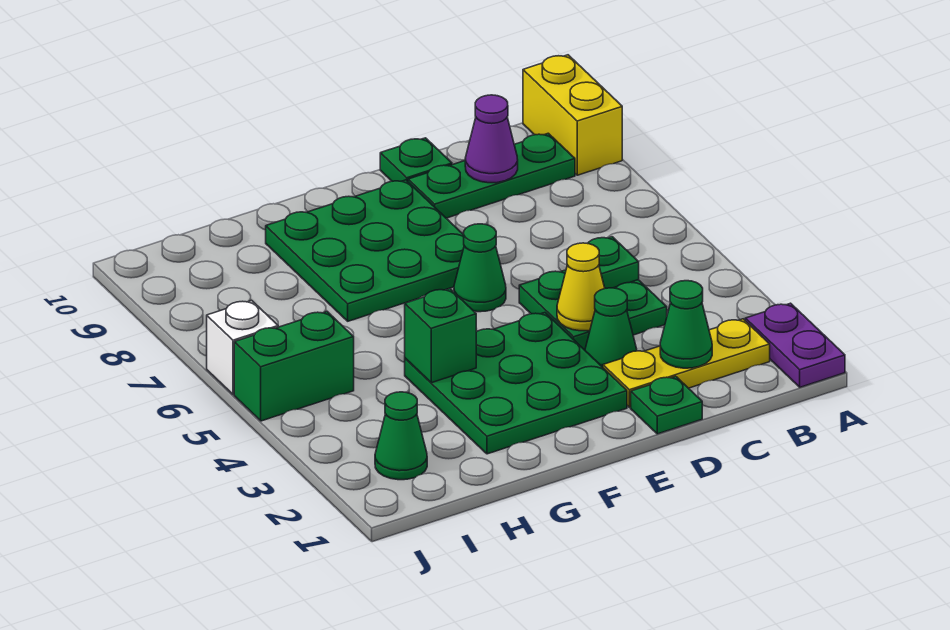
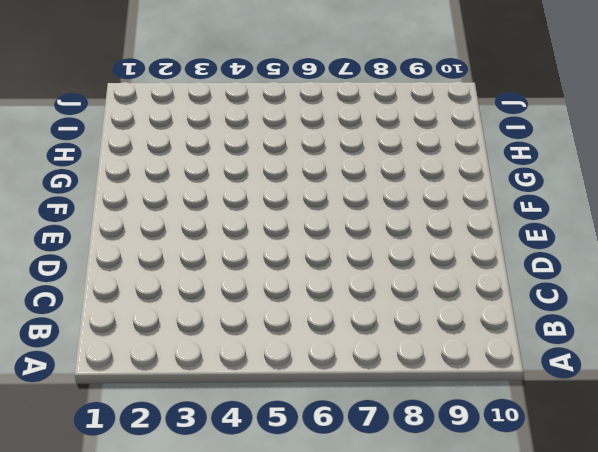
none -> purple plate A1:A2 level 1
none -> yellow brick A9:A10 level 1
none -> yellow plate B2:D2 level 1

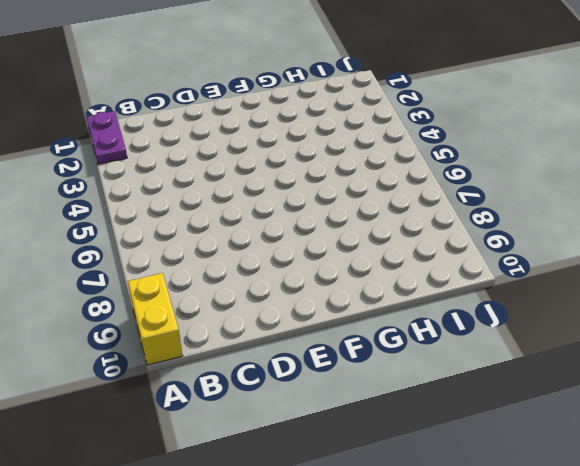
none -> yellow plate B2:D2 level 1
none -> green plate B9:D9 level 1
none -> green plate C4:D5 level 1

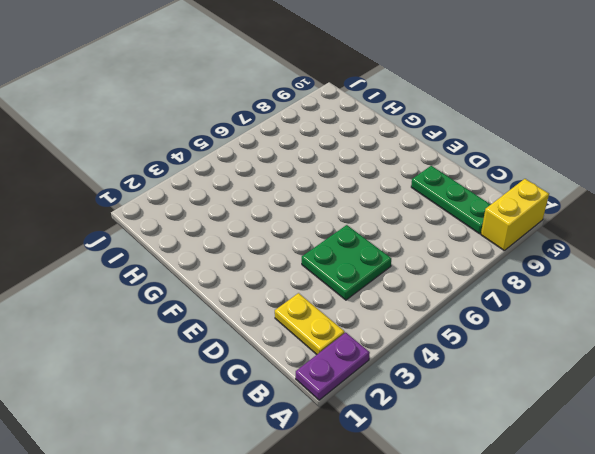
yellow plate B2:C2 level 1 -> yellow plate B2:D2 level 1
none -> green plate D1 level 1
none -> green cone D3 level 1
none -> green plate D10 level 1

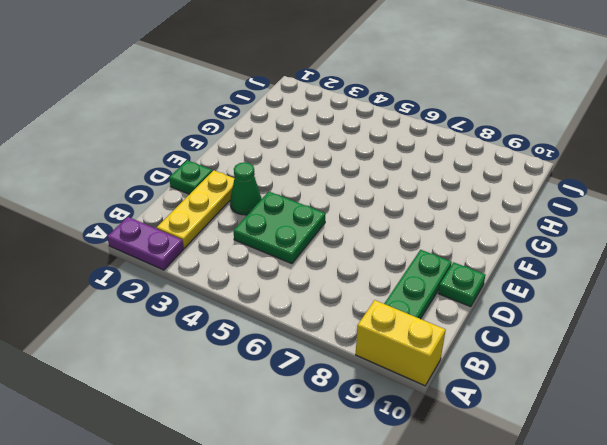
none -> green plate E2:G4 level 1
none -> green cone E6 level 1
none -> green plate E7:G9 level 1

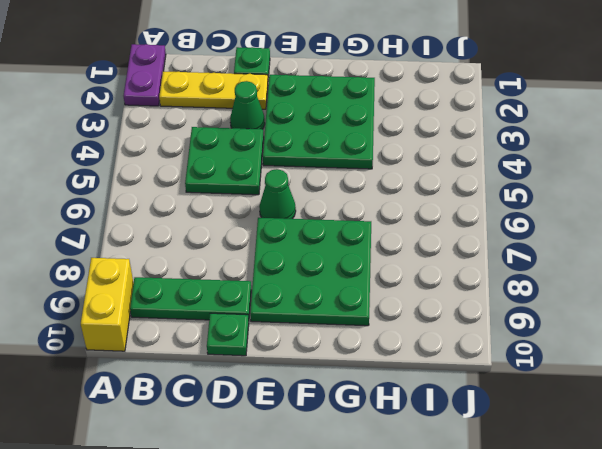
none -> green cone I2 level 1
none -> green brick I5:J5 level 1
none -> white brick J6 level 1

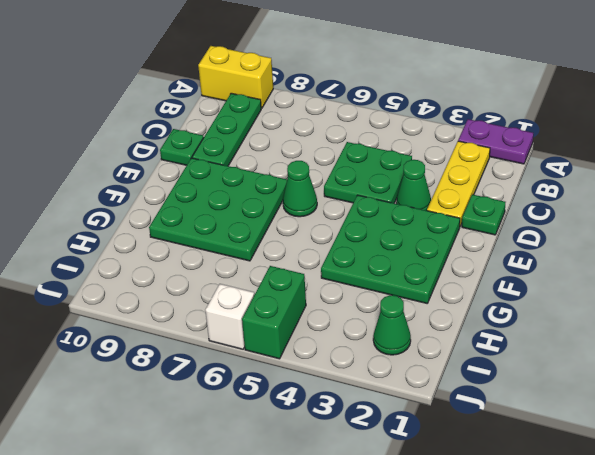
none -> green cone C2 level 2
none -> green plate C5 level 2
none -> purple cone C9 level 2

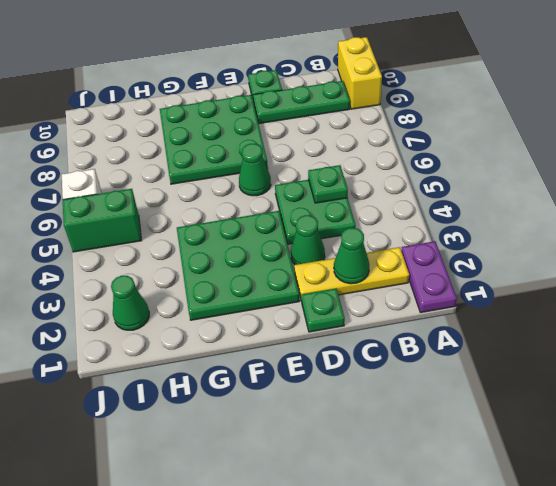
none -> purple cone C9 level 2
none -> yellow cone D4 level 2
none -> green brick G4 level 2

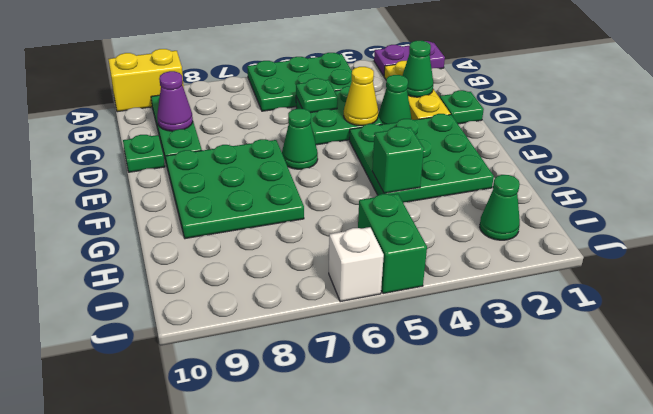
green plate A4:B6 level 1 -> none

